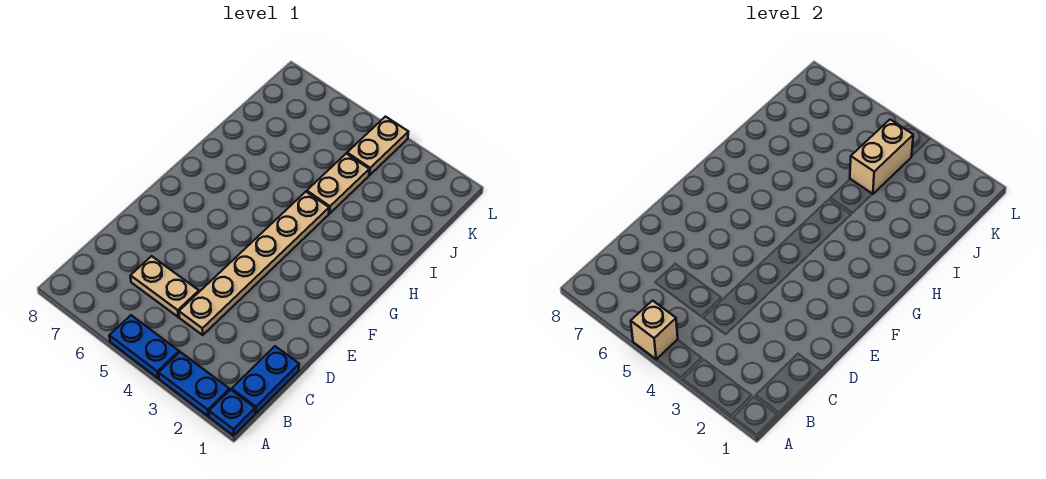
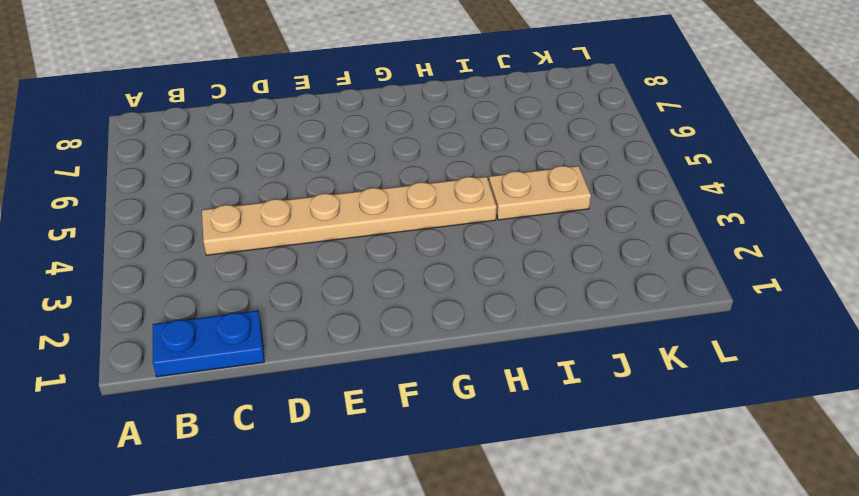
none -> blue plate A1 level 1
none -> blue plate A2:A3 level 1

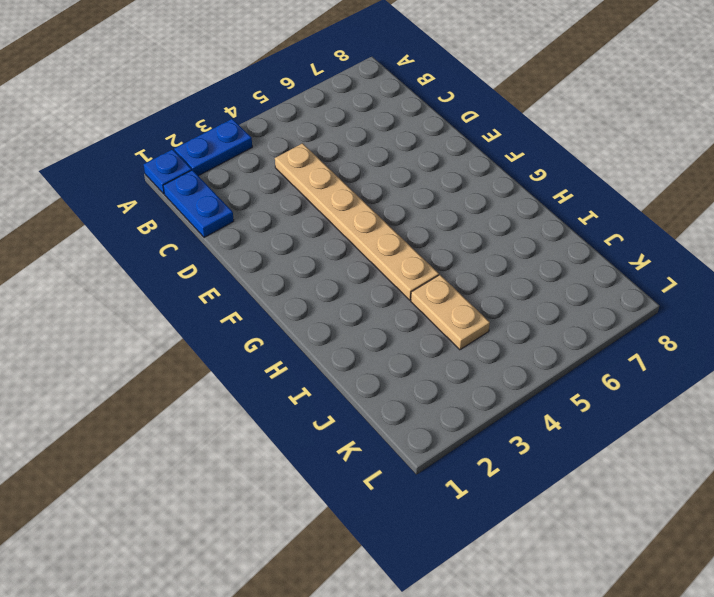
none -> blue plate A4:A5 level 1
none -> tan plate C5:C6 level 1

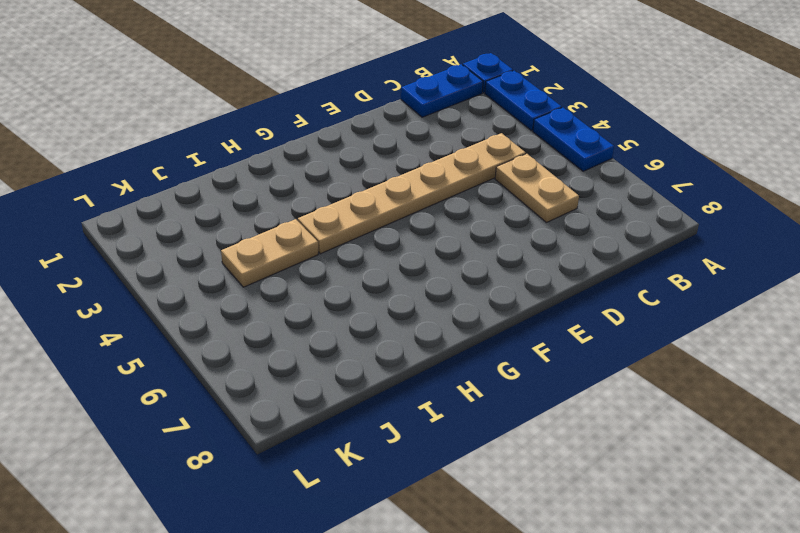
none -> tan plate K4:L4 level 1
none -> tan brick A5 level 2

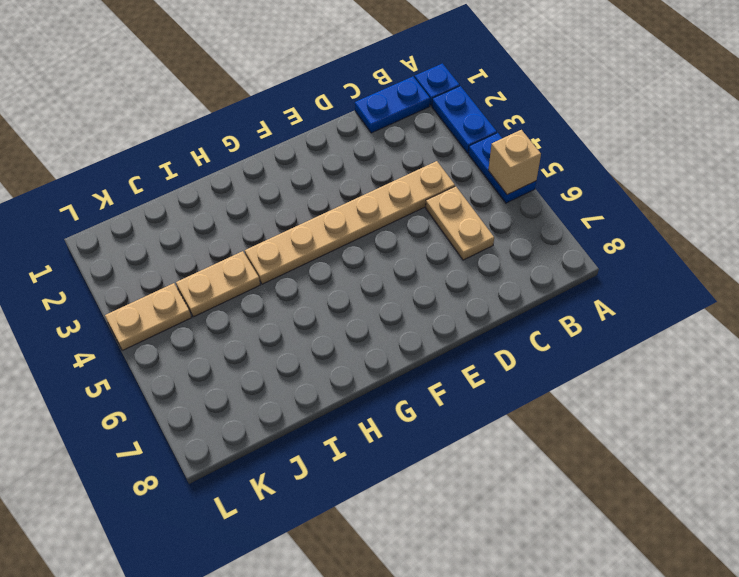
none -> tan brick J4:K4 level 2

